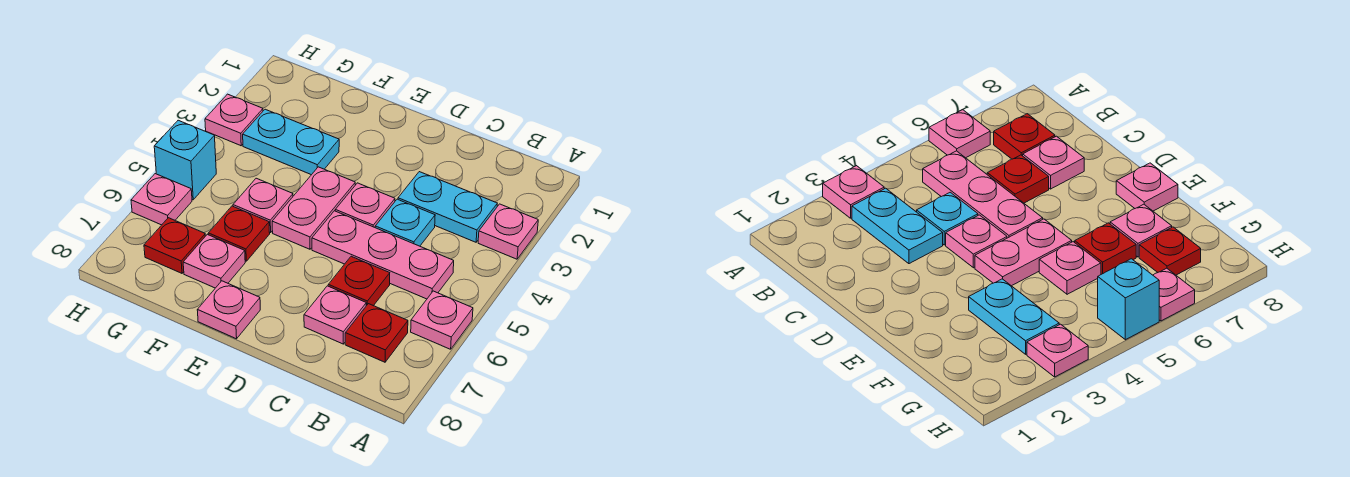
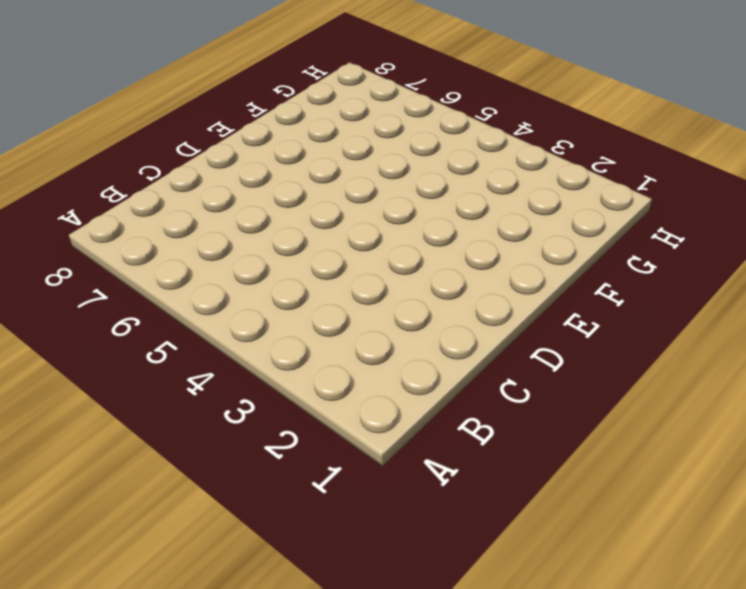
none -> pink plate A3 level 1
none -> pink plate A6 level 1
none -> cyan plate B3:C3 level 1

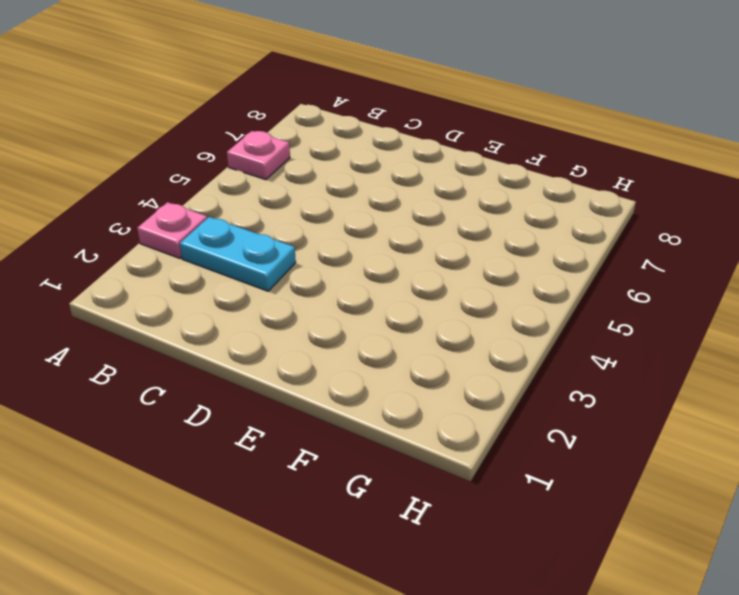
none -> pink plate B5:D5 level 1
none -> red plate B7 level 1
none -> cyan plate C4 level 1

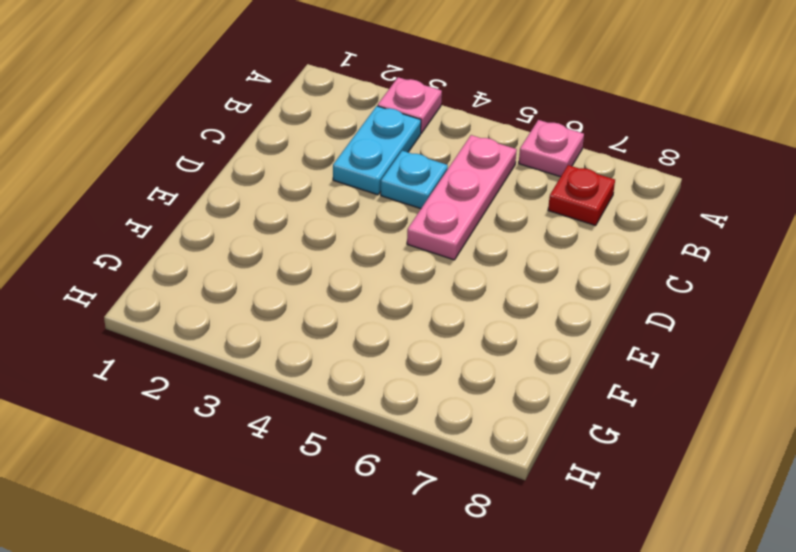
none -> red plate C6 level 1
none -> pink plate C7 level 1
none -> pink plate D4 level 1

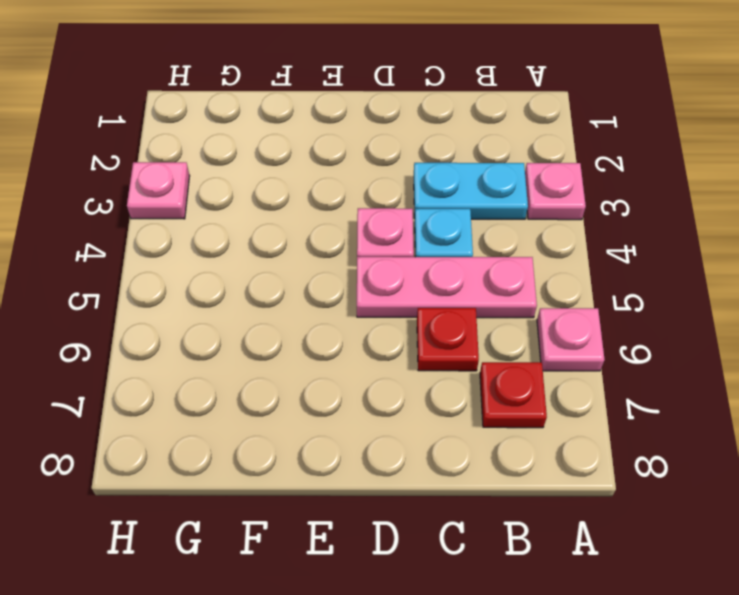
none -> pink plate C7 level 1
none -> pink plate E4:E5 level 1
none -> pink plate E8 level 1

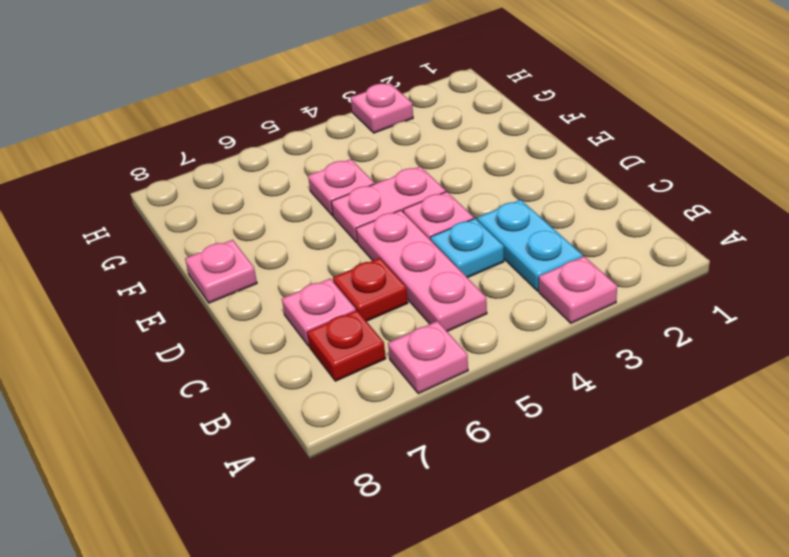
none -> cyan plate F3:G3 level 1
none -> red plate F6 level 1
none -> pink plate F7 level 1

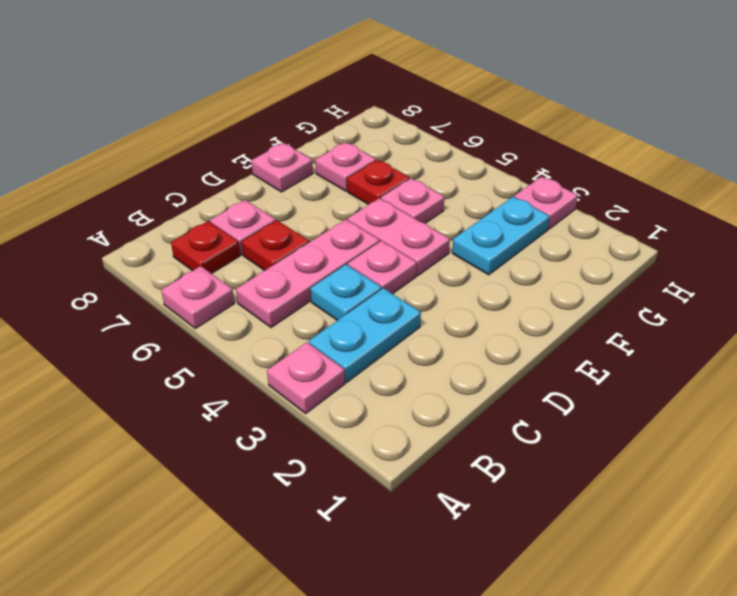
none -> red plate G7 level 1
none -> cyan brick H5 level 1
none -> pink plate H6 level 1

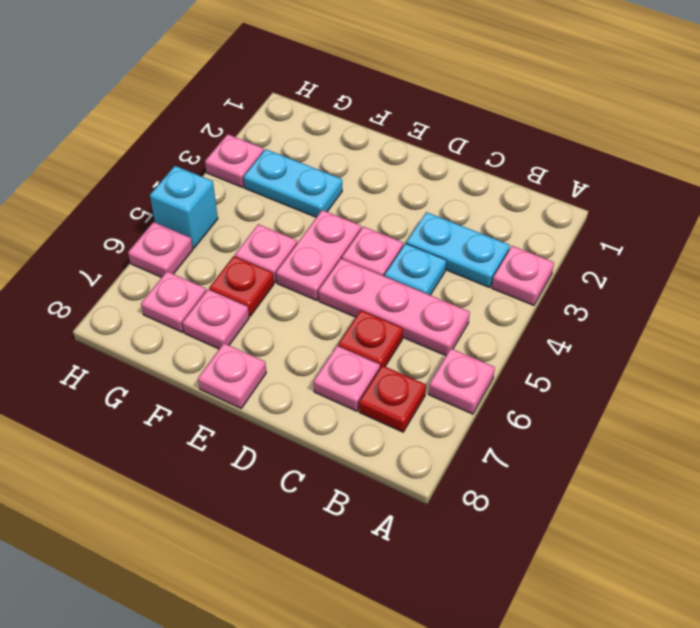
pink plate G7 level 1 -> red plate G7 level 1

